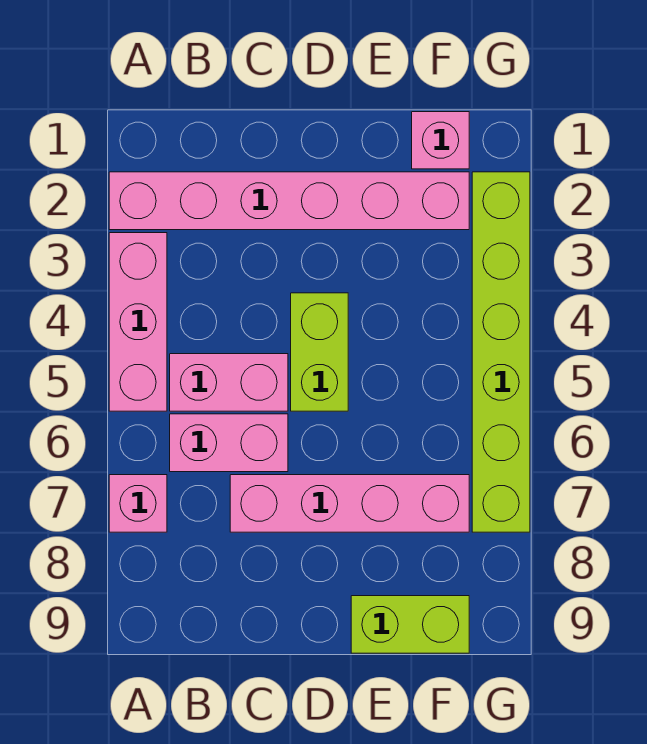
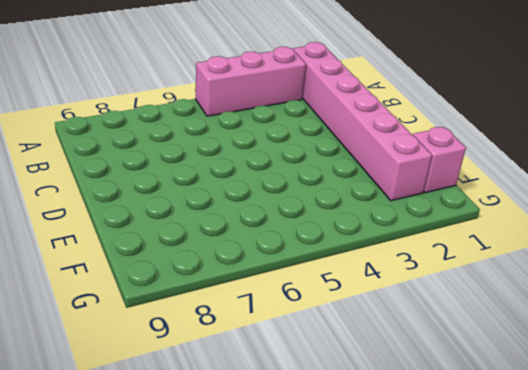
none -> pink brick A7 level 1
none -> pink brick B5:C5 level 1

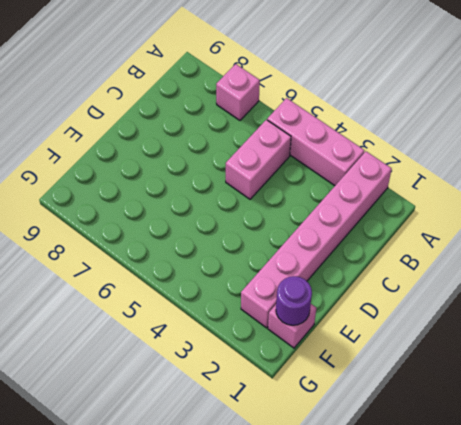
purple round brick F1 level 2 -> none
none -> pink brick B6:C6 level 1
none -> pink brick C7:F7 level 1

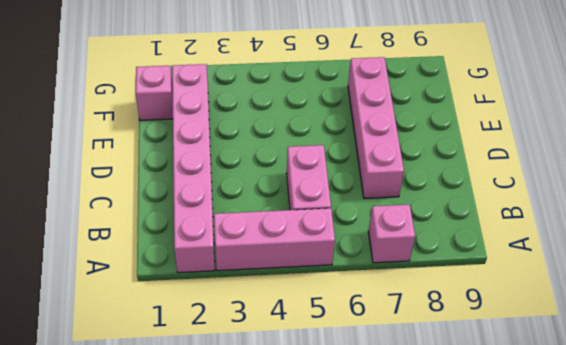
none -> pink brick B6:C6 level 1
none -> lime brick D4:D5 level 1

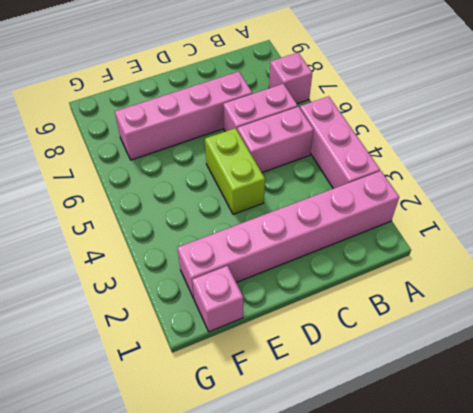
none -> lime brick E9:F9 level 1
none -> lime brick G2:G7 level 1

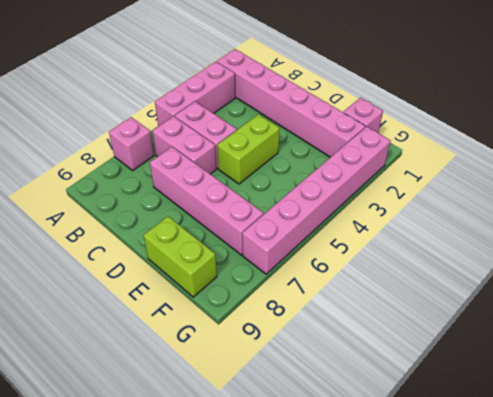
pink brick G2:G7 level 1 -> lime brick G2:G7 level 1

